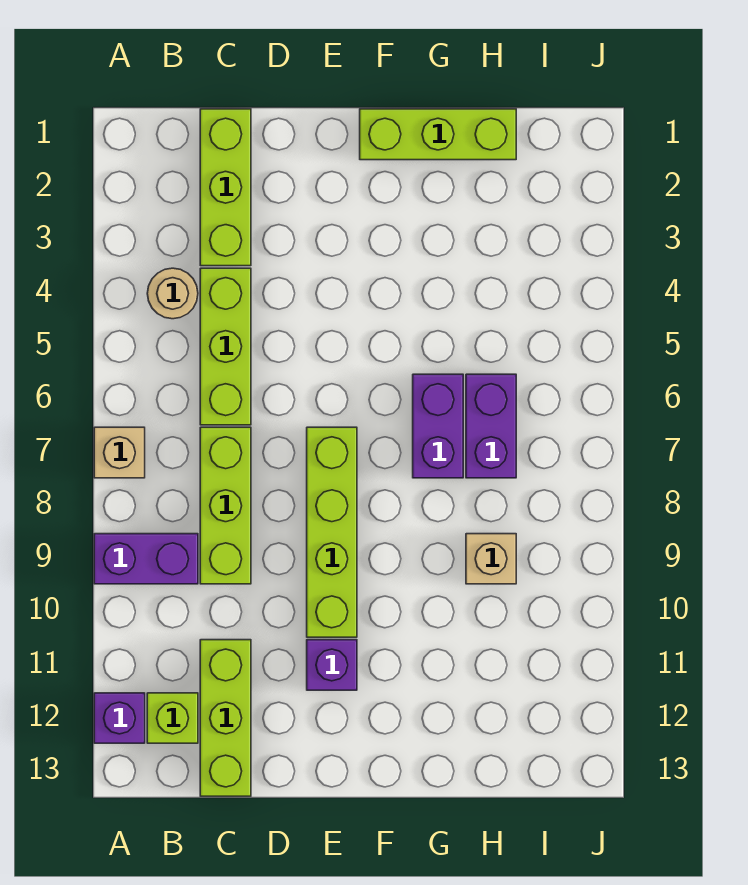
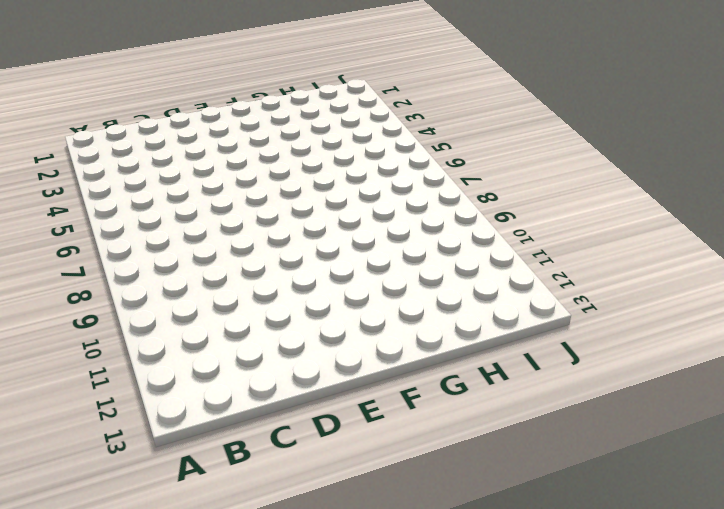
none -> tan brick A7 level 1
none -> purple brick A9:B9 level 1
none -> purple brick A12 level 1

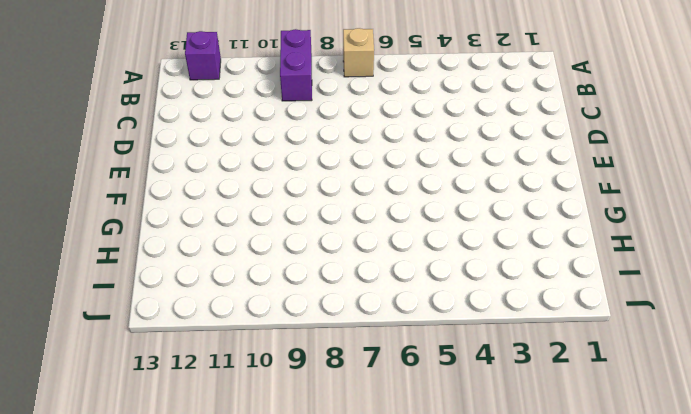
none -> tan round brick B4 level 1
none -> lime brick B12 level 1
none -> lime brick C1:C3 level 1

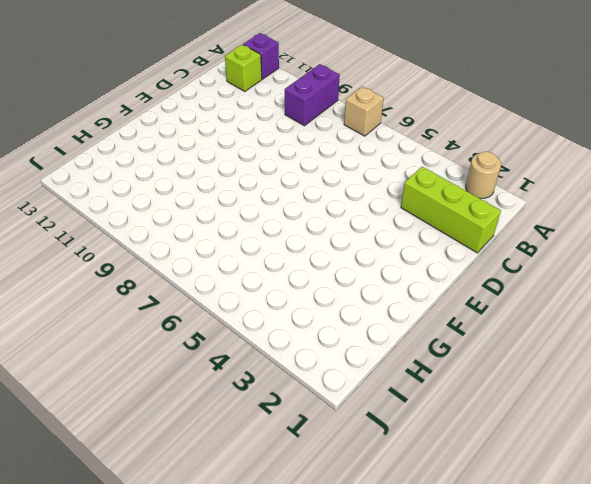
tan round brick A2 level 1 -> tan round brick B4 level 1
none -> lime brick C4:C6 level 1
none -> lime brick C7:C9 level 1
none -> lime brick C11:C13 level 1

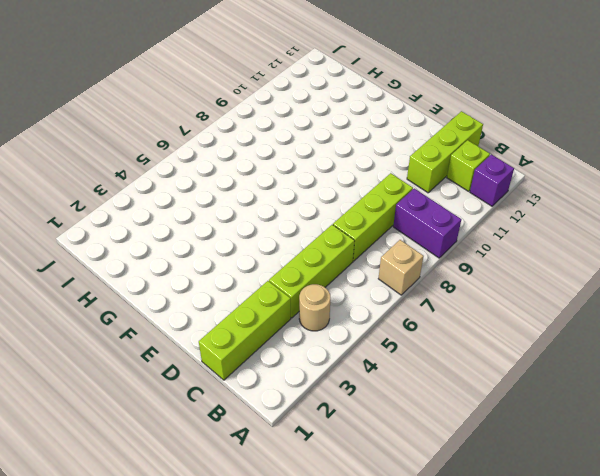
none -> lime brick E7:E10 level 1
none -> purple brick E11 level 1
none -> lime brick F1:H1 level 1

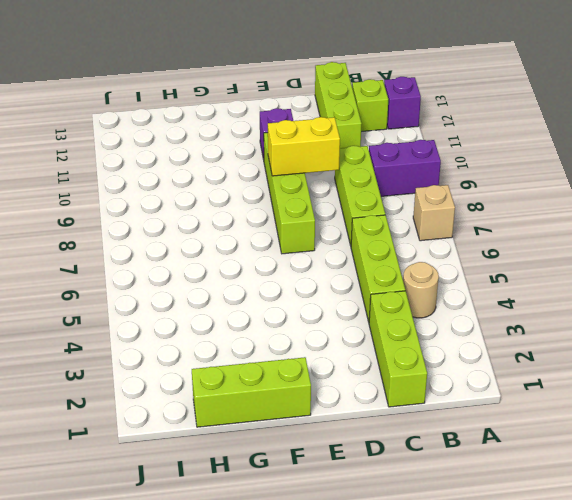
yellow brick D9:E9 level 2 -> none
none -> purple brick G6:G7 level 1
none -> purple brick H6:H7 level 1
none -> tan brick H9 level 1

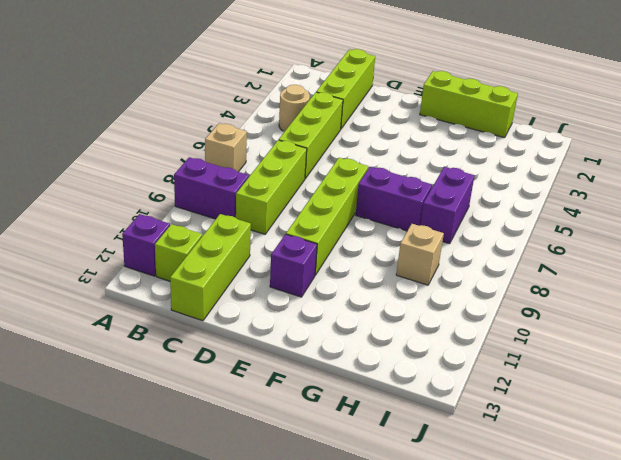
purple brick F7:G7 level 1 -> purple brick G6:G7 level 1

